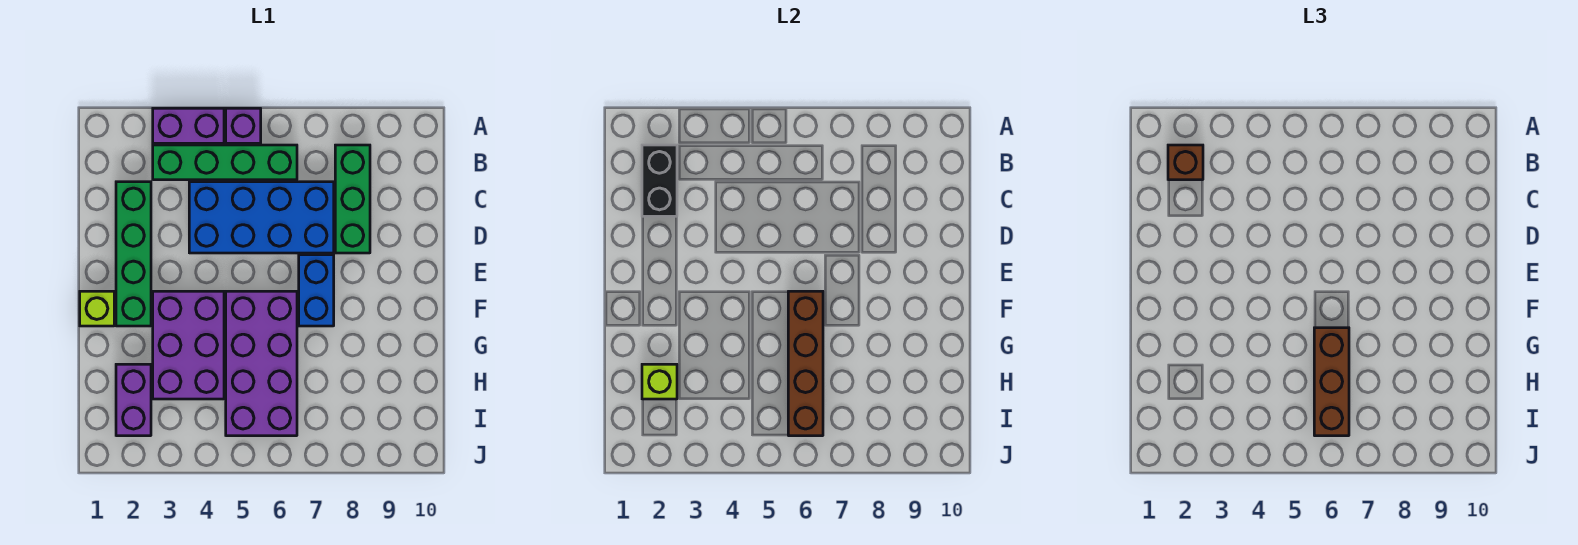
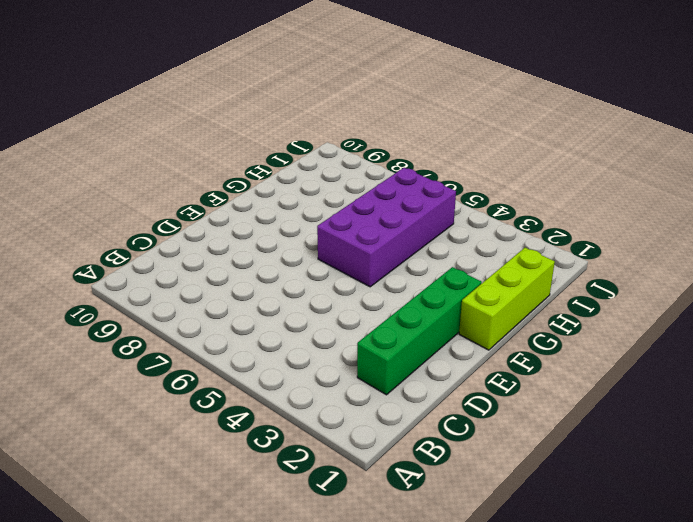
lime brick F1:H1 level 1 -> lime brick F1 level 1
none -> purple brick A3:A4 level 1
none -> purple brick A5 level 1
none -> green brick B3:B6 level 1

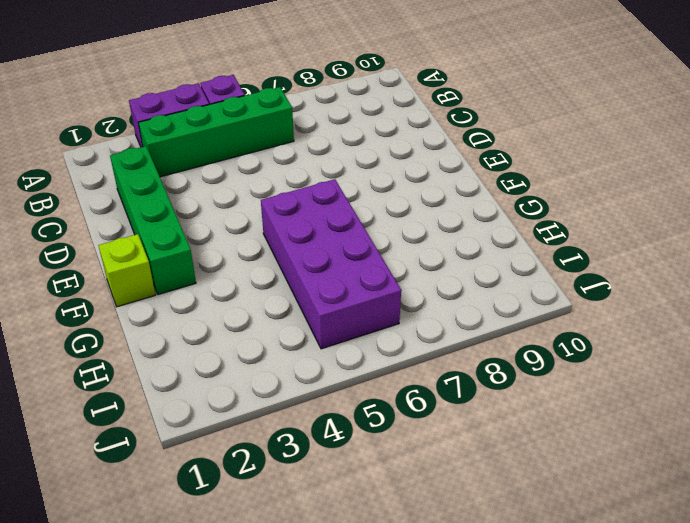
none -> green brick B8:D8 level 1
none -> blue brick C4:D7 level 1
none -> blue brick E7:F7 level 1

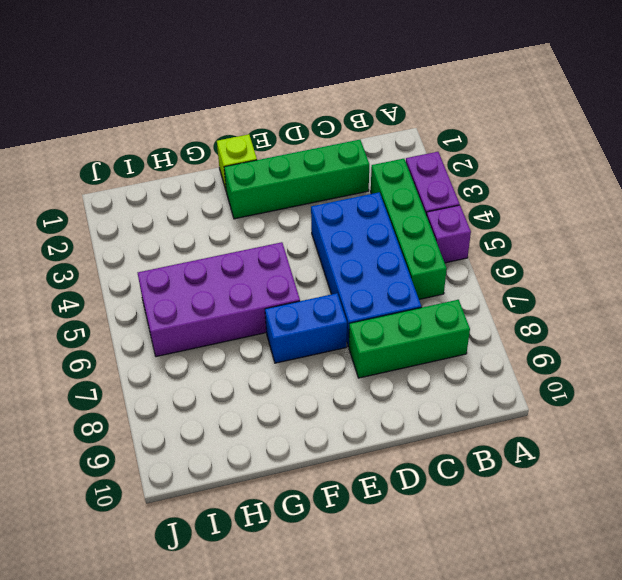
none -> purple brick F3:H4 level 1
none -> purple brick H2:I2 level 1
none -> black brick B2:C2 level 2

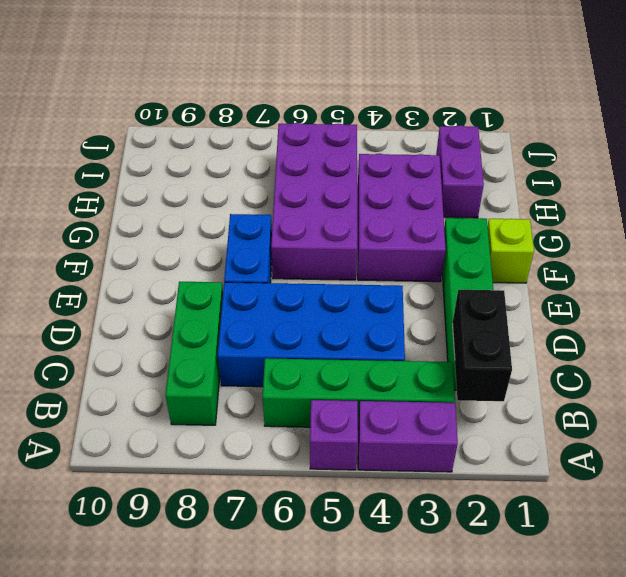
none -> brown brick F6:I6 level 2
none -> lime brick H2 level 2
none -> brown brick B2 level 3

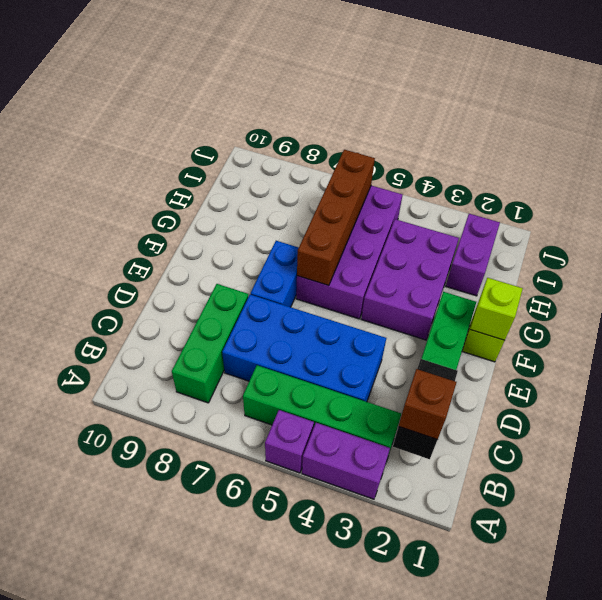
lime brick F1 level 2 -> lime brick H2 level 2
none -> brown brick G6:I6 level 3

